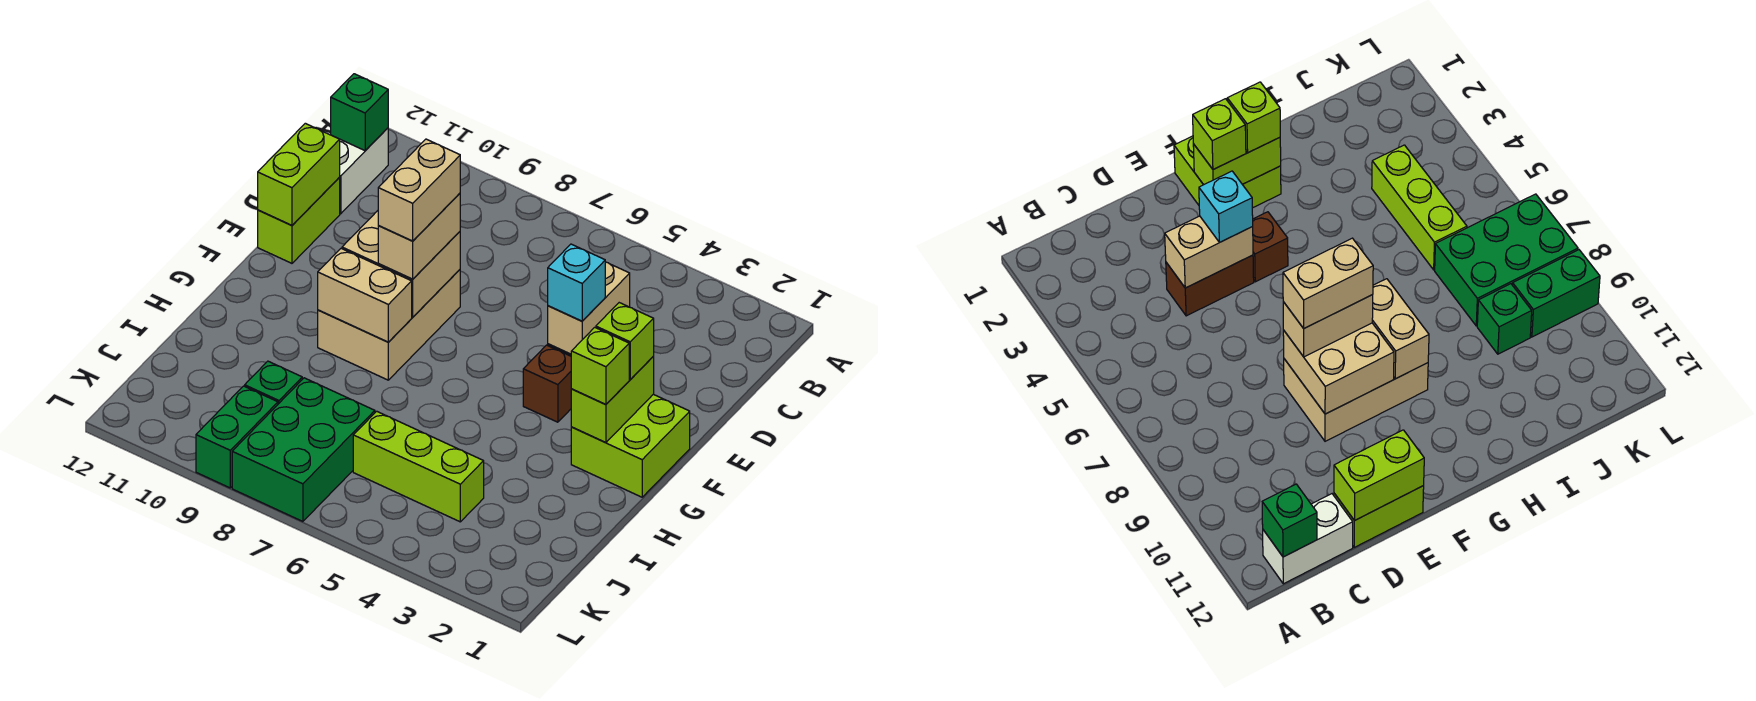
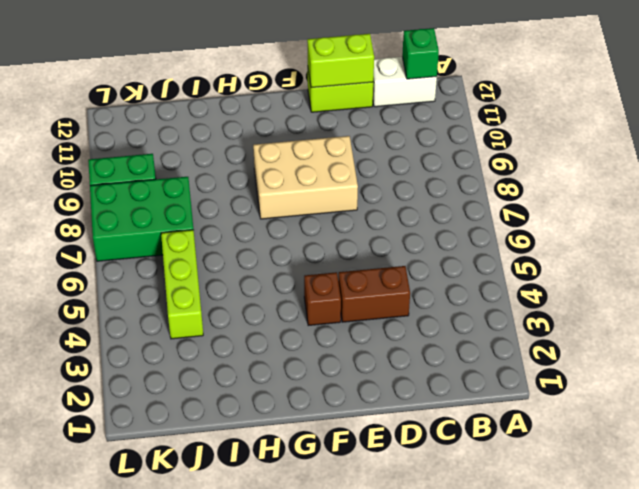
none -> lime brick F1:G2 level 1
none -> green brick J9 level 1
none -> tan brick D4:E4 level 2

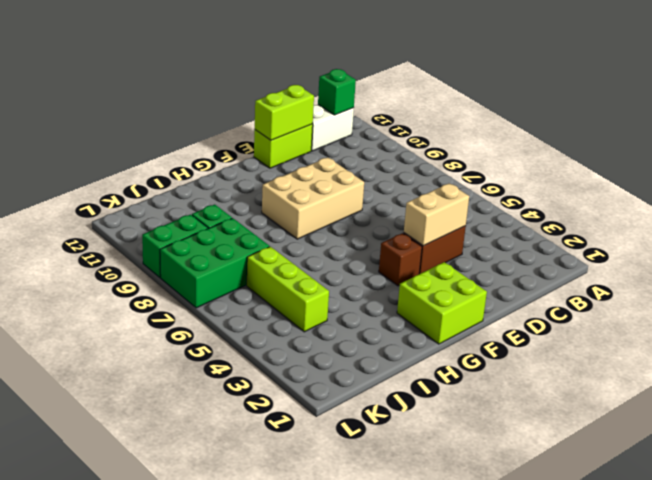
none -> tan brick E8:F9 level 2
none -> lime brick F2:G2 level 2
none -> tan brick G8:G9 level 2

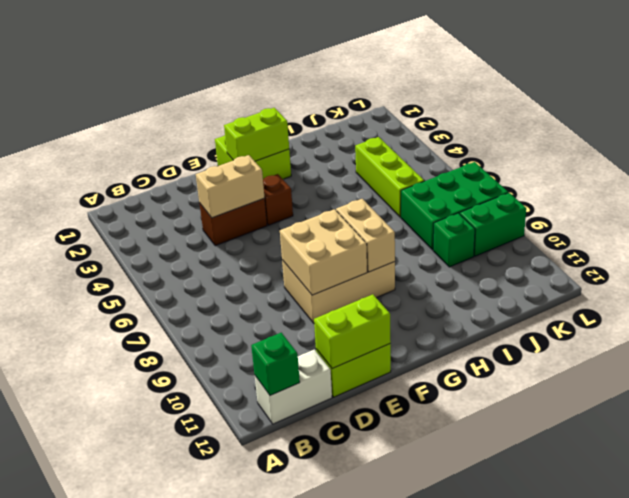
none -> cyan brick E4 level 3
none -> tan brick E8:F8 level 3
none -> lime brick F2 level 3

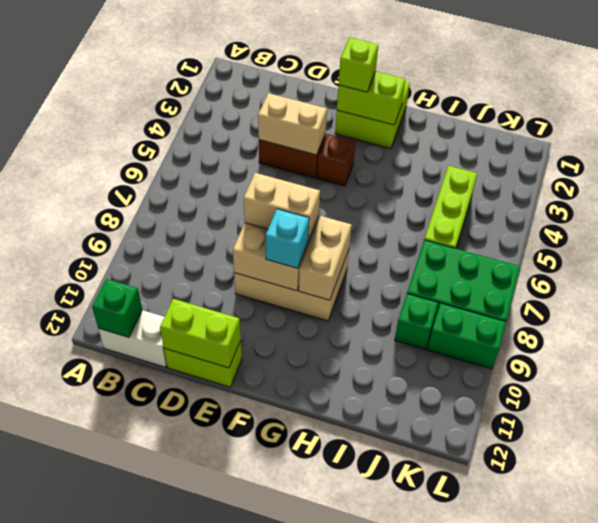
cyan brick F9 level 3 -> cyan brick E4 level 3
none -> lime brick G2 level 3
none -> tan brick E8:F8 level 4

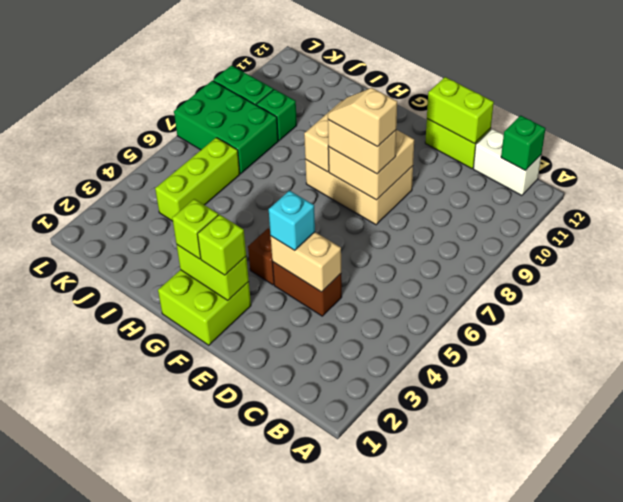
tan slope E8:F8 level 4 top E -> tan brick E8:F8 level 4

